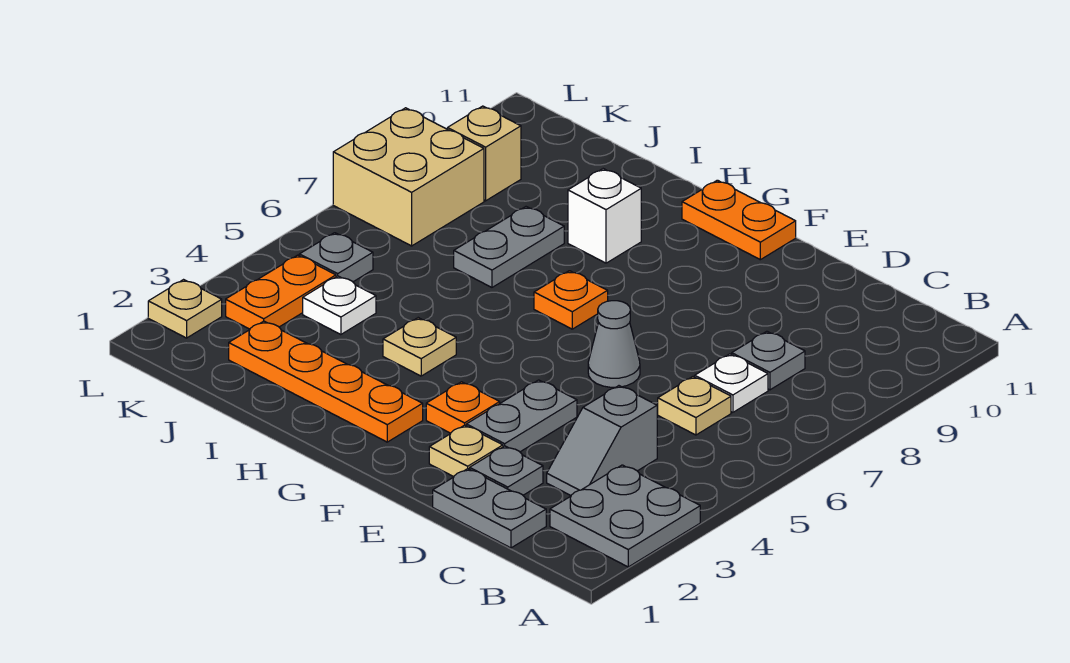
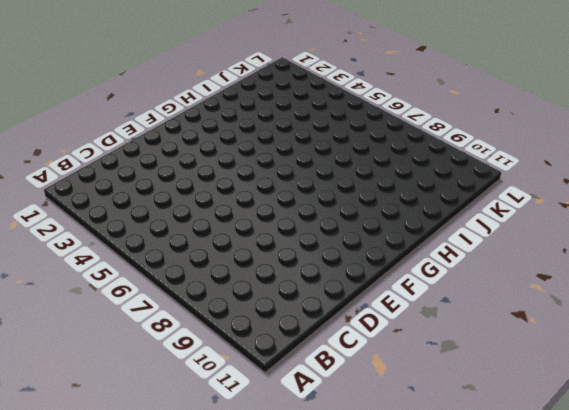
none -> grey plate A2:B3 level 1
none -> grey plate C1:D1 level 1
none -> grey slope C3:C4 level 1 top 4

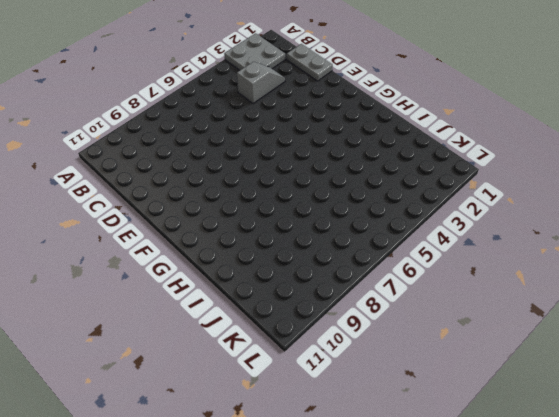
none -> tan plate C6 level 1
none -> white plate C7 level 1
none -> grey plate C8 level 1

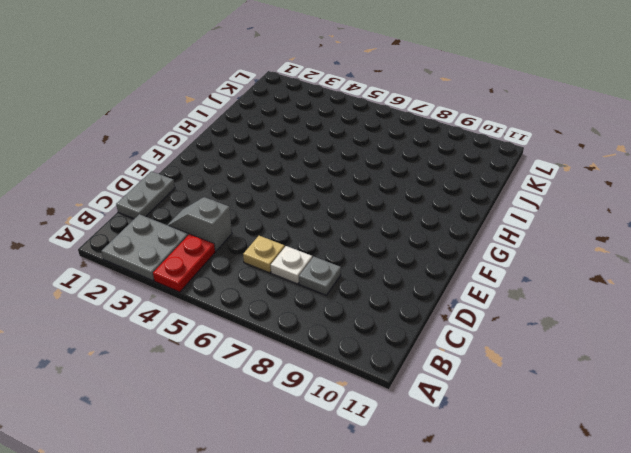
red plate A4:B4 level 1 -> none
none -> grey plate D2 level 1
none -> tan plate E2 level 1
none -> grey plate E3:E4 level 1

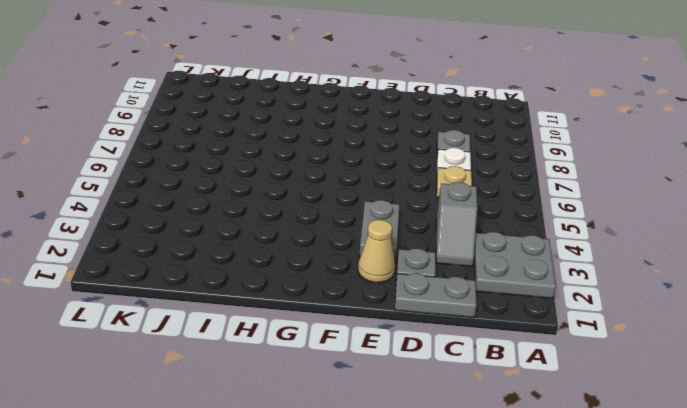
tan cone E2 level 1 -> tan plate E2 level 1
none -> grey cone E6 level 1
none -> orange plate F3 level 1
none -> orange plate F11:G11 level 1

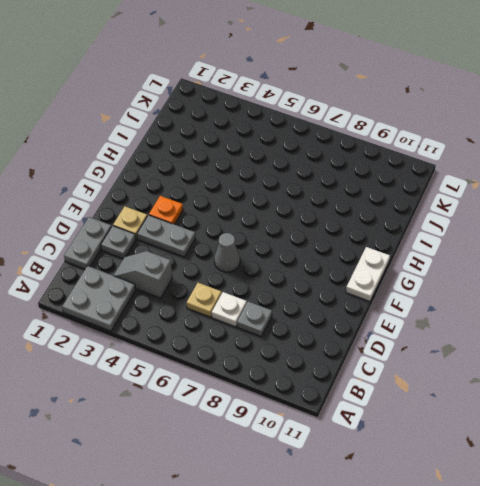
white plate F11:G11 level 1 -> orange plate F11:G11 level 1
none -> orange plate G2:J2 level 1
none -> orange plate G7 level 1
none -> tan plate H4 level 1

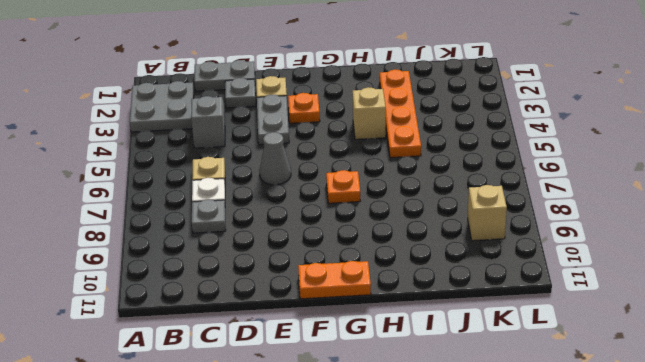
tan brick H4 level 1 -> tan plate H4 level 1
orange plate I2:I5 level 1 -> orange plate G2:J2 level 1
none -> white brick H9 level 1
none -> grey plate I7:I8 level 1
none -> white plate J4 level 1

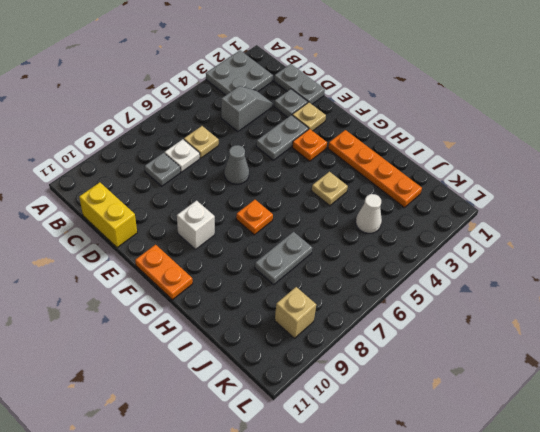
yellow brick C11:D11 level 1 -> none
white brick F9 level 1 -> white brick H9 level 1
white cone J4 level 1 -> white plate J4 level 1
none -> orange plate K3:K4 level 1
none -> grey plate K5 level 1
none -> tan brick K7:L8 level 1

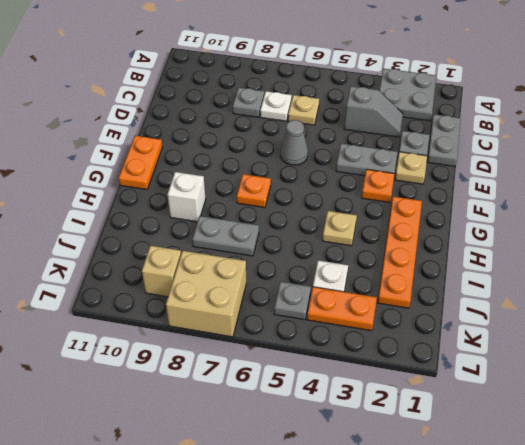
none -> tan plate L2 level 1

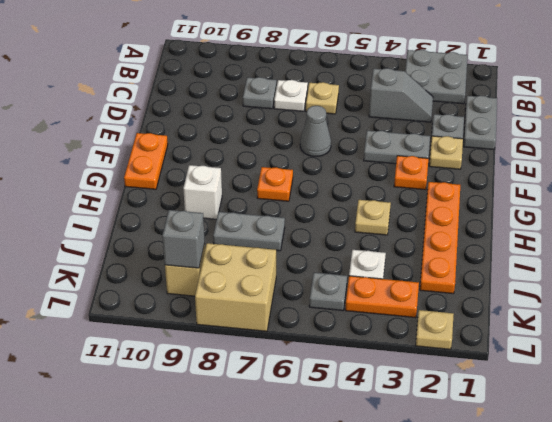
grey brick K9 level 2 -> none

